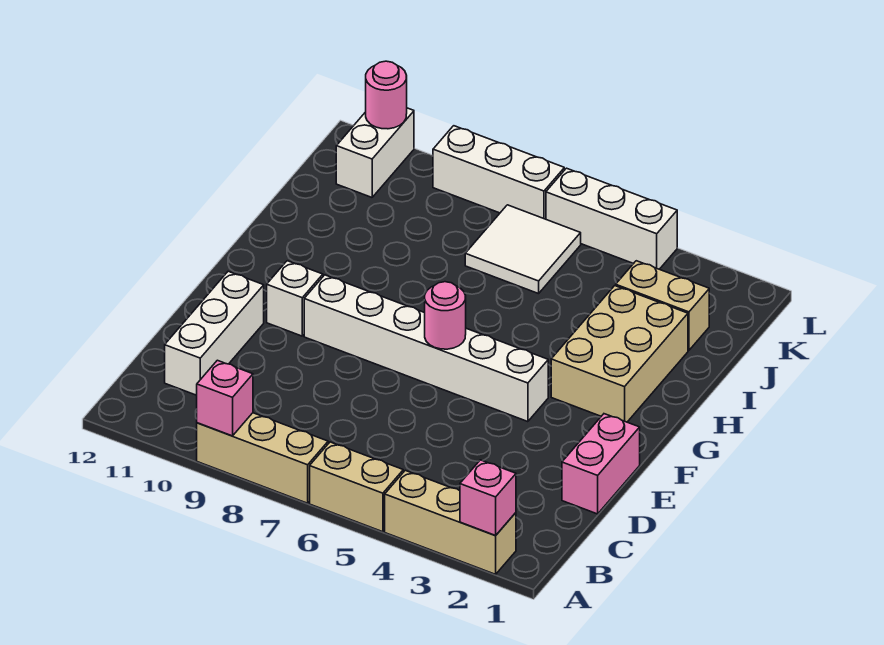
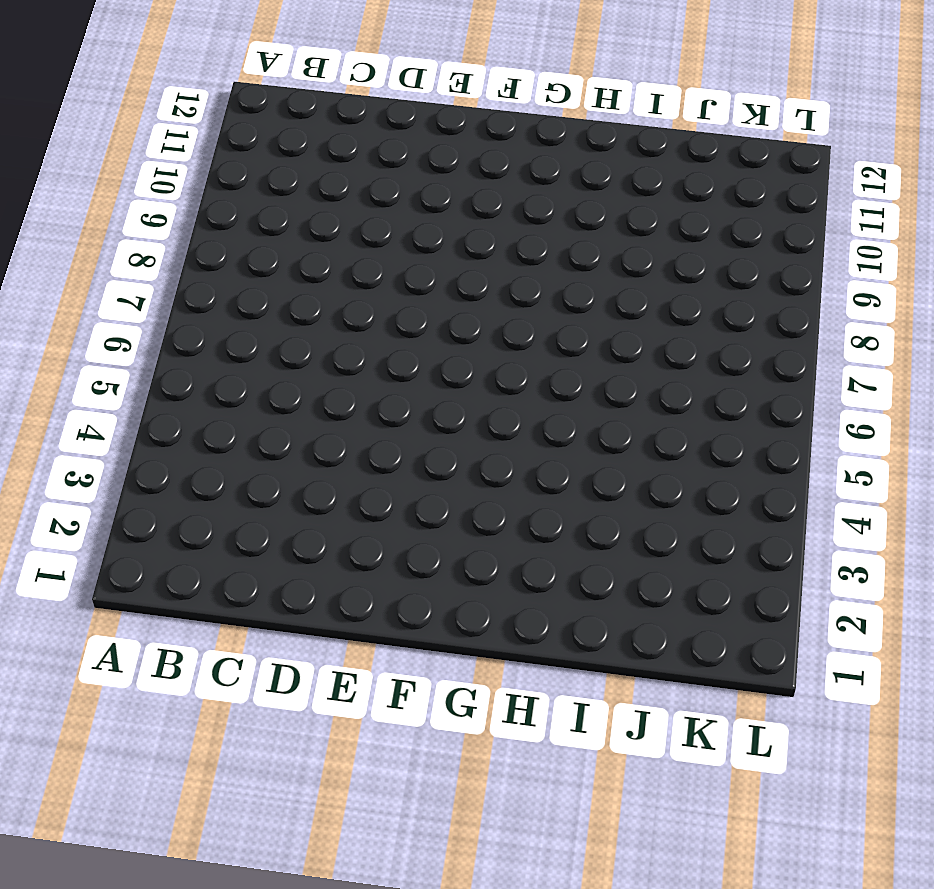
none -> tan brick A2:A4 level 1
none -> tan brick A5:A6 level 1
none -> tan brick A7:A9 level 1

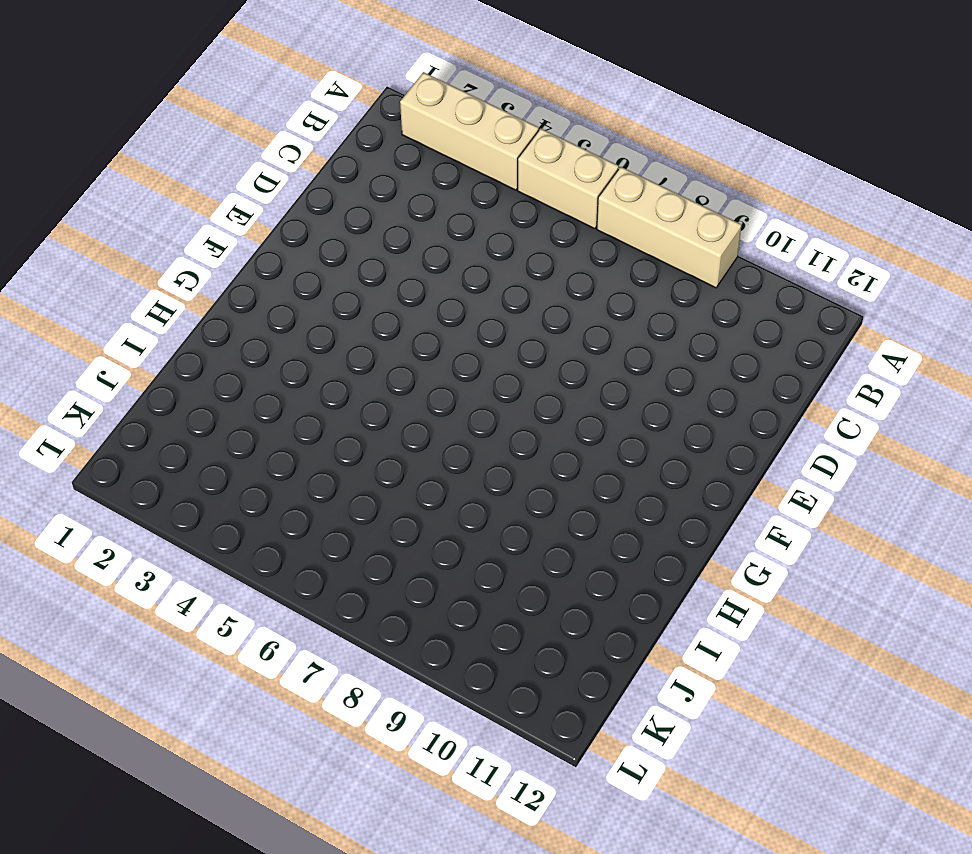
none -> white brick C11:E11 level 1
none -> pink brick D1:E1 level 1
none -> white brick F4:F9 level 1

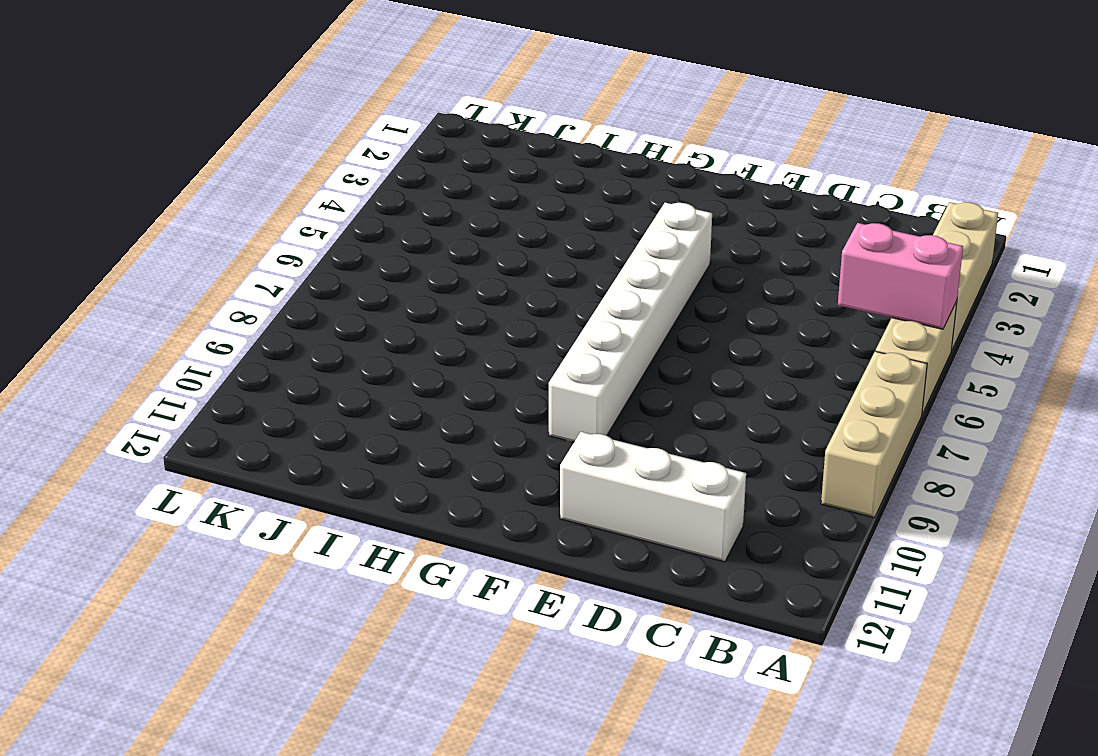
pink brick A5:B5 level 2 -> pink brick D1:E1 level 1
none -> white brick F10 level 1
none -> tan brick G2:I3 level 1
none -> tan brick J2:J3 level 1

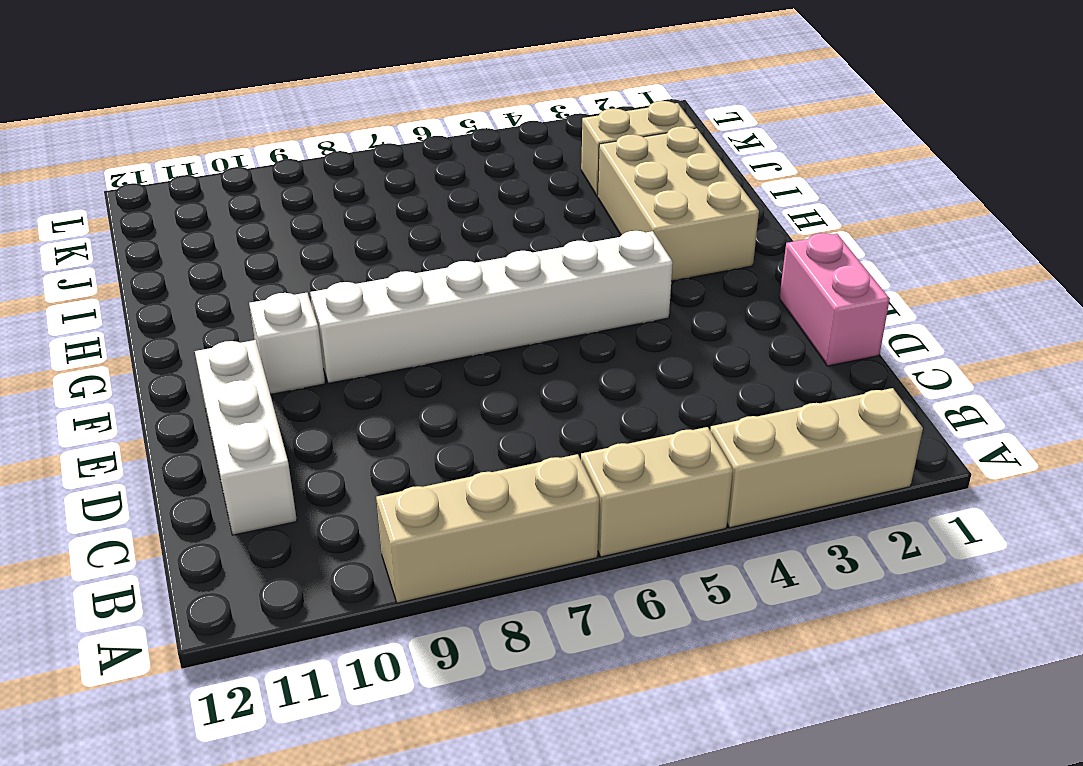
none -> white tile J6:K7 level 1
none -> white brick K11:L11 level 1
none -> white brick L4:L6 level 1

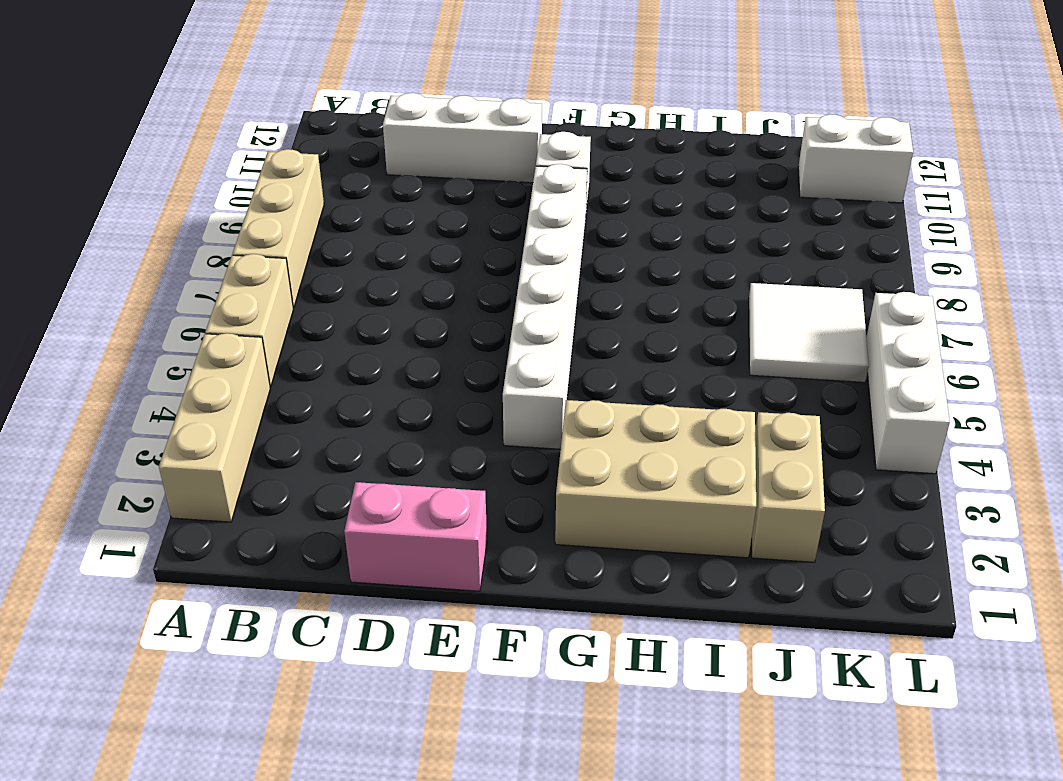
none -> white brick L7:L9 level 1
none -> pink brick A2 level 2
none -> pink brick A9 level 2

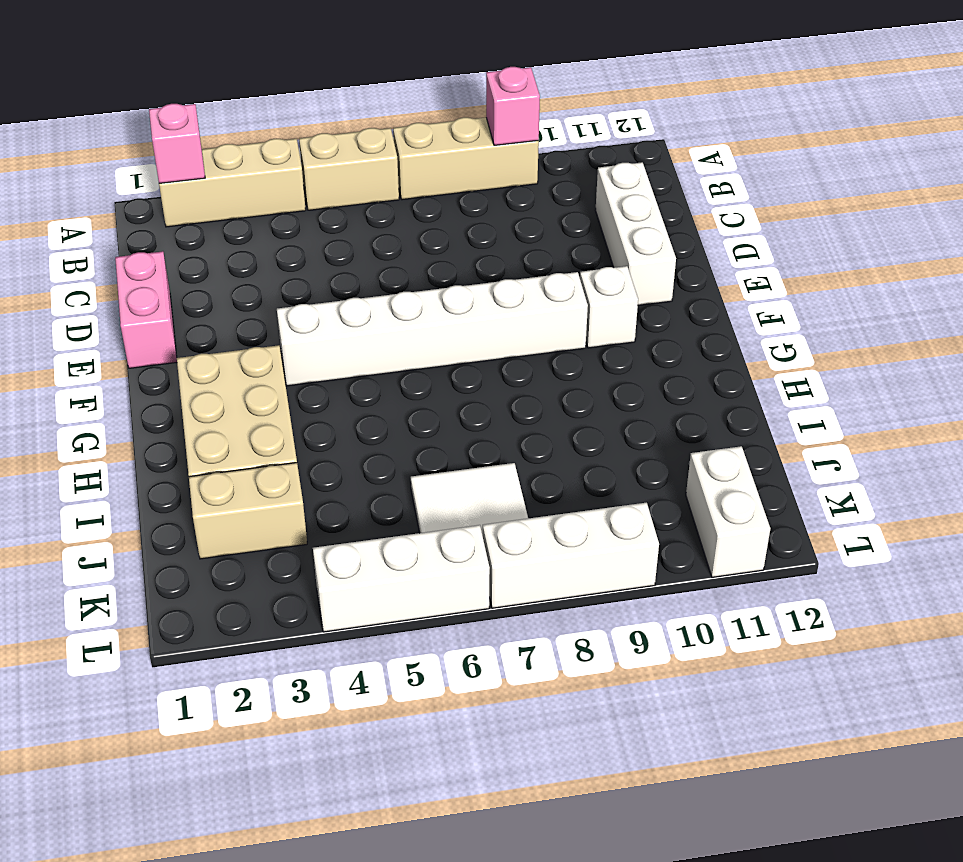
none -> pink round brick F6 level 2
none -> pink round brick L11 level 2

